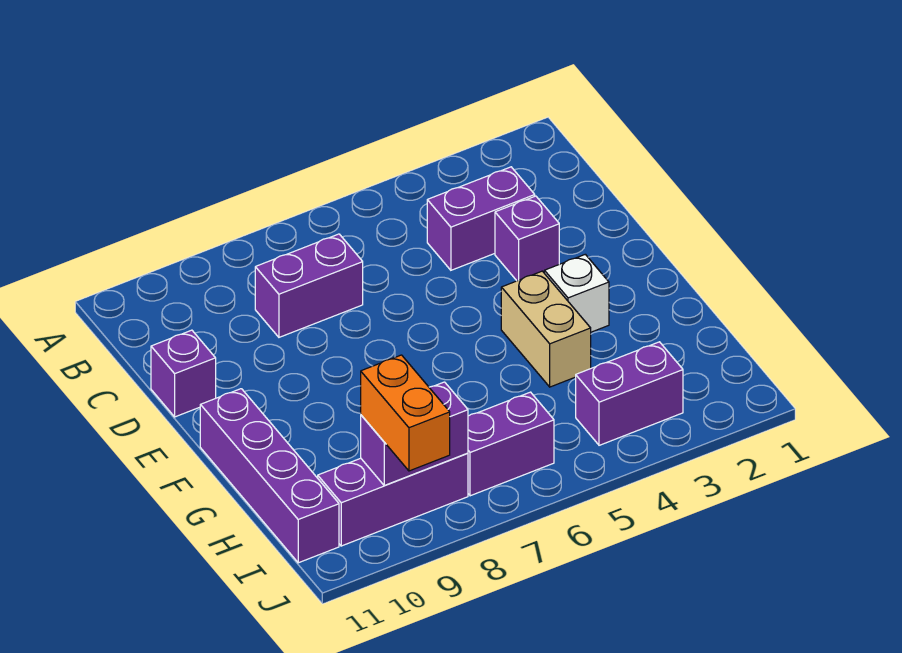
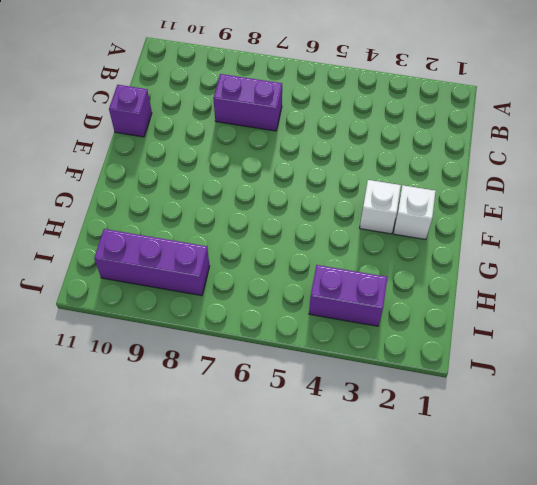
white brick F2 level 1 -> none
none -> purple brick C3:C4 level 1
none -> purple brick D3 level 1
none -> tan brick F4:G4 level 1

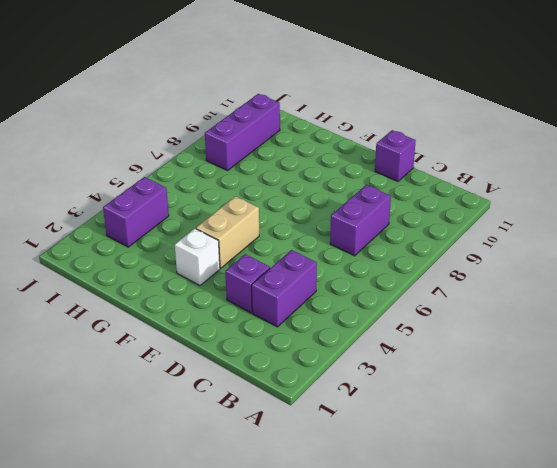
tan brick F4:F5 level 1 -> tan brick F4:G4 level 1
none -> purple brick F11:I11 level 1
none -> purple brick I6:I7 level 1
none -> purple brick I8:I9 level 2

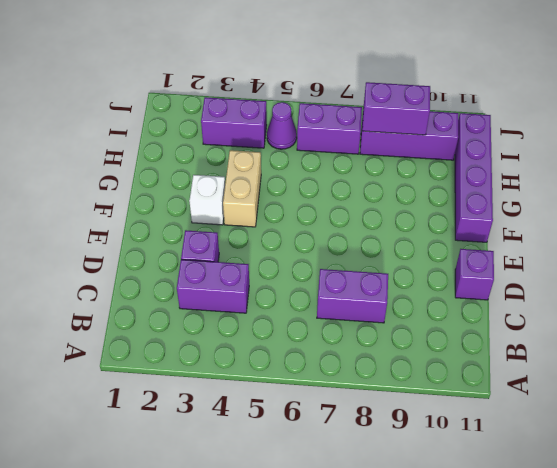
purple cone I5 level 1 -> none
none -> orange brick I9:J9 level 3

